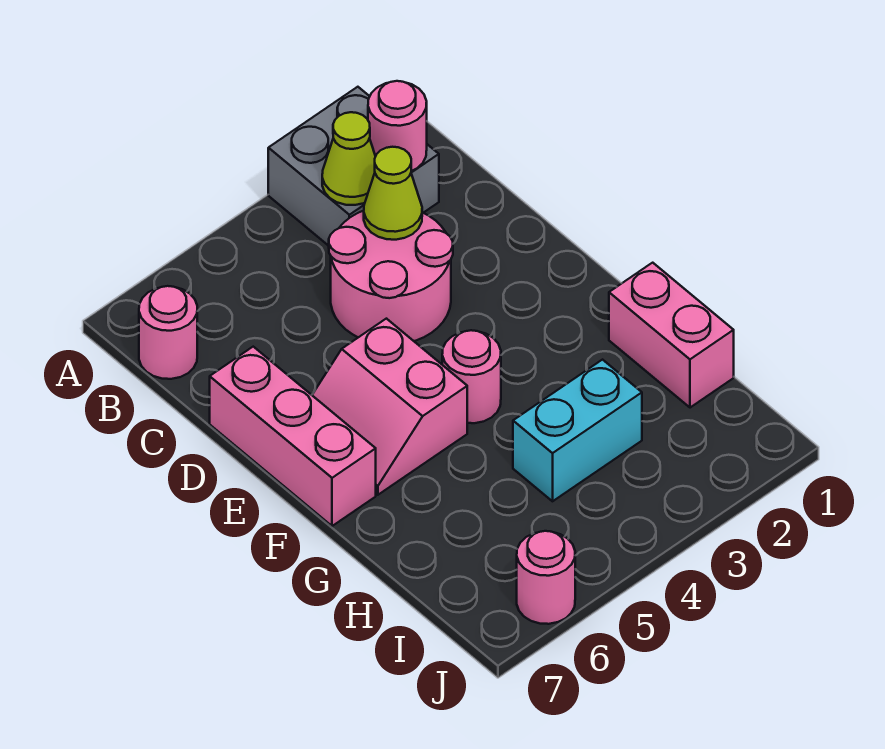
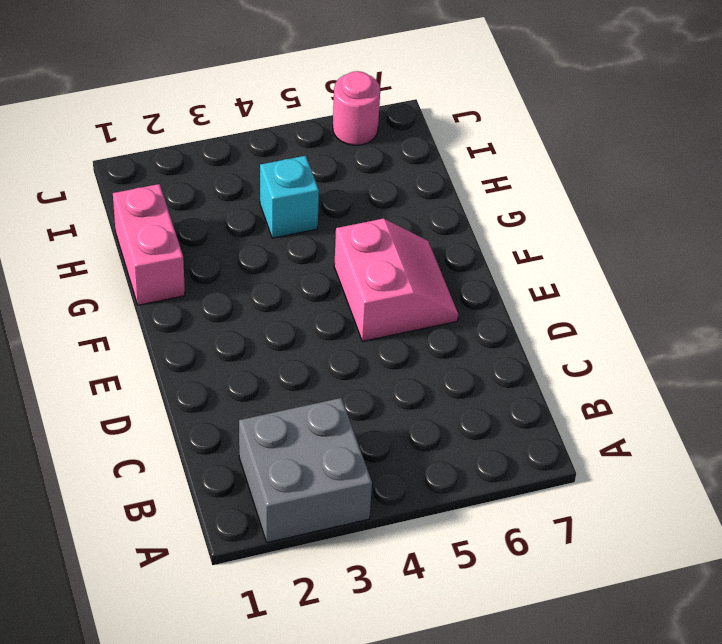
cyan brick H4 level 1 -> cyan brick H3:H4 level 1
none -> pink round brick B7 level 1
none -> pink round brick C3:D4 level 1
none -> pink brick D7:F7 level 1

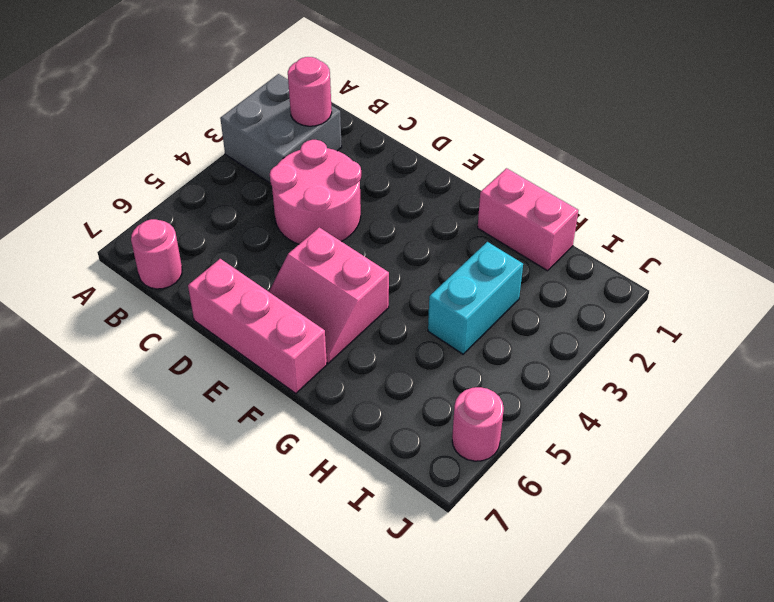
none -> pink round brick F4 level 1
none -> lime cone B3 level 2
none -> lime cone C3 level 2

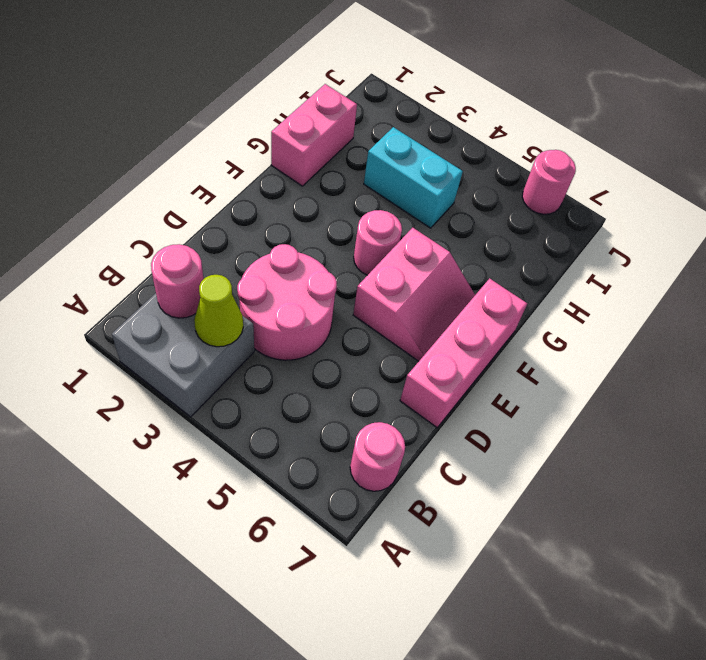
none -> lime cone C3 level 2

